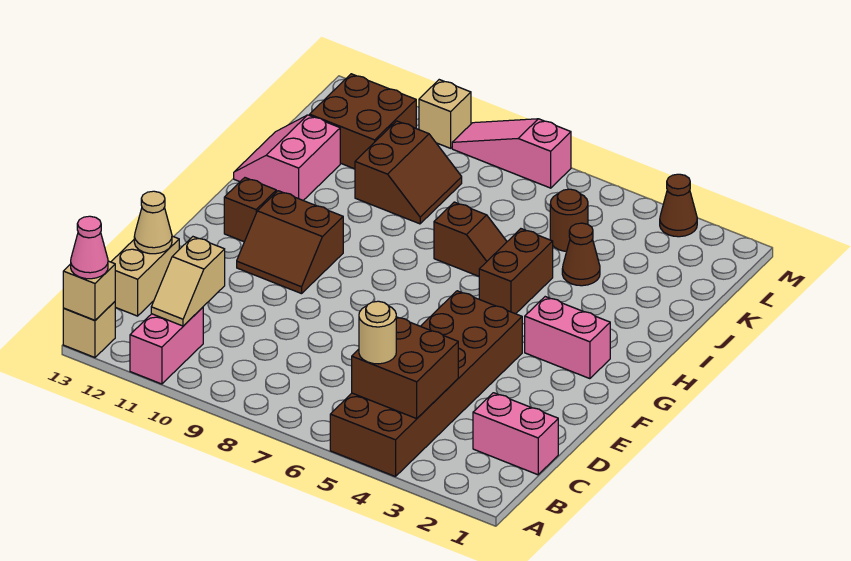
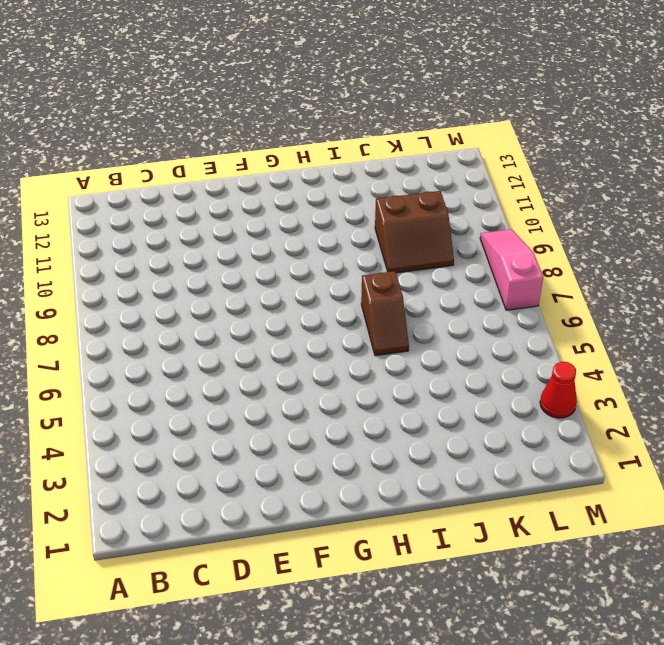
red cone M3 level 1 -> brown cone M3 level 1
none -> brown brick A4:F5 level 1
none -> pink brick A11:B11 level 1
none -> tan brick A13 level 1

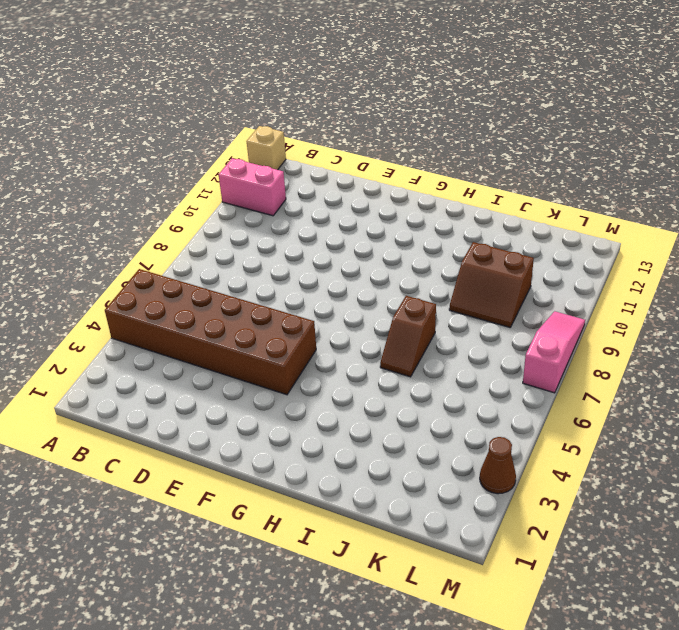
none -> pink brick C1:C2 level 1
none -> tan brick C13:D13 level 1
none -> brown slope F10:G11 level 1 top G

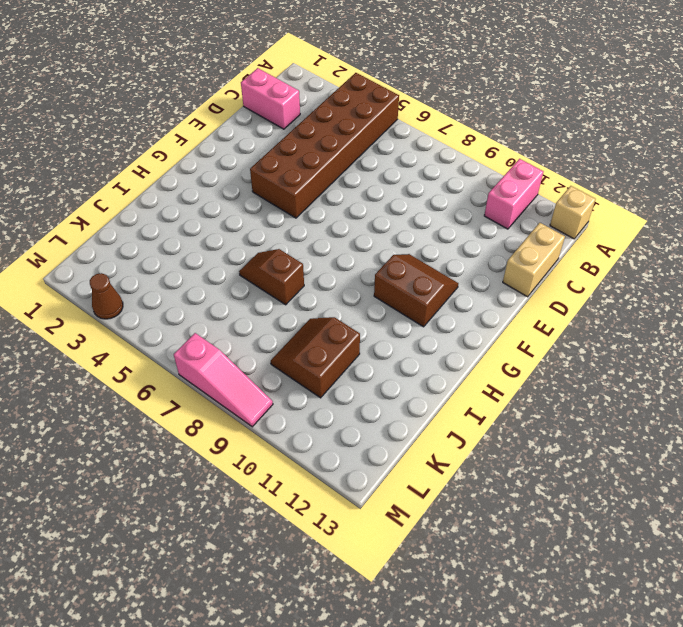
none -> pink brick G2:G3 level 1
none -> brown brick G12 level 1
none -> brown brick H5:I5 level 1

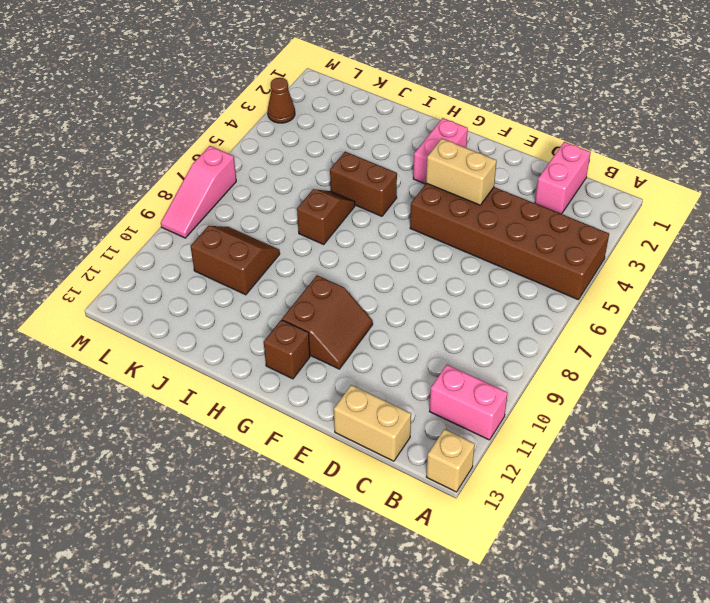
tan brick E4:F4 level 2 -> none
none -> pink slope I12:J13 level 1 top 12
none -> brown cone J4 level 1
none -> brown round brick K5 level 1

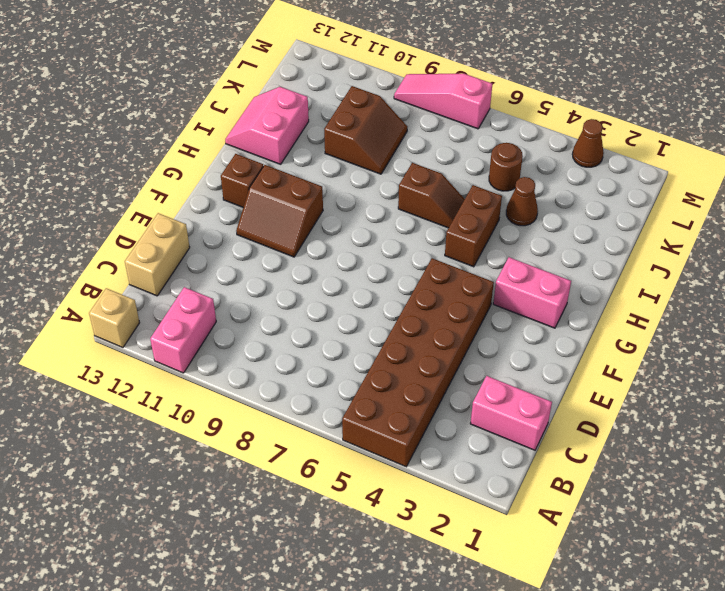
none -> brown brick K11:L12 level 1
none -> tan brick M10 level 1
none -> tan brick A13 level 2

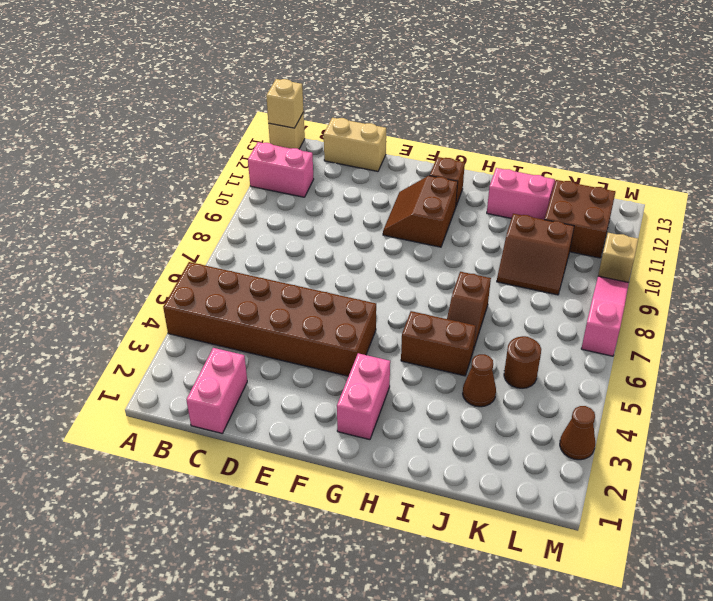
none -> brown brick B4:C5 level 2
none -> tan slope B11:C11 level 2 top C
none -> tan cone D13 level 2

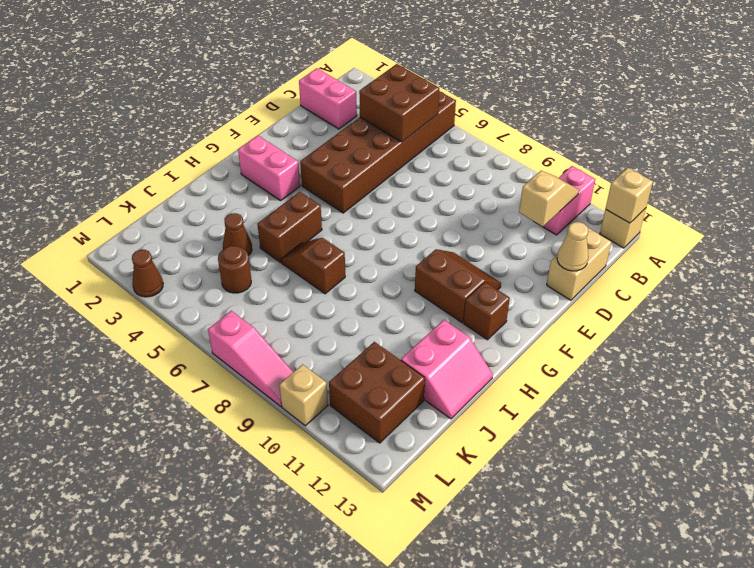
none -> brown slope J9:K10 level 1 top 10
none -> pink cone A13 level 3
none -> tan round brick B5 level 3

